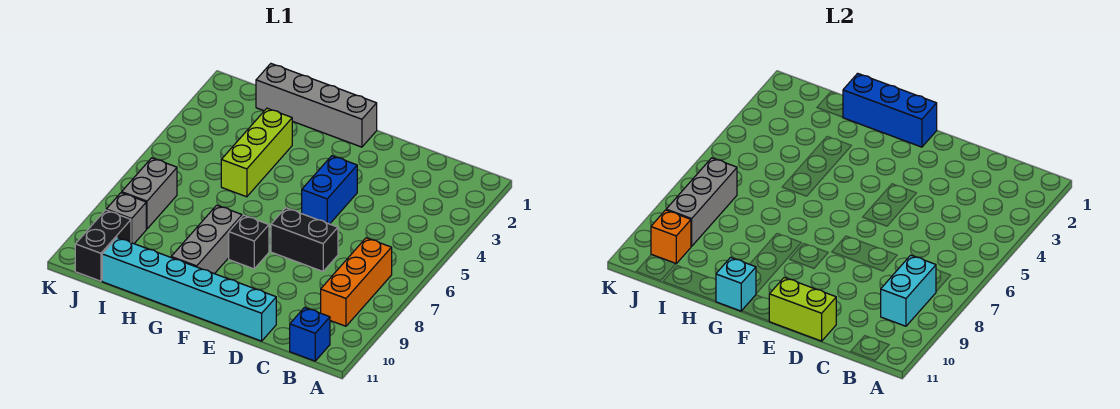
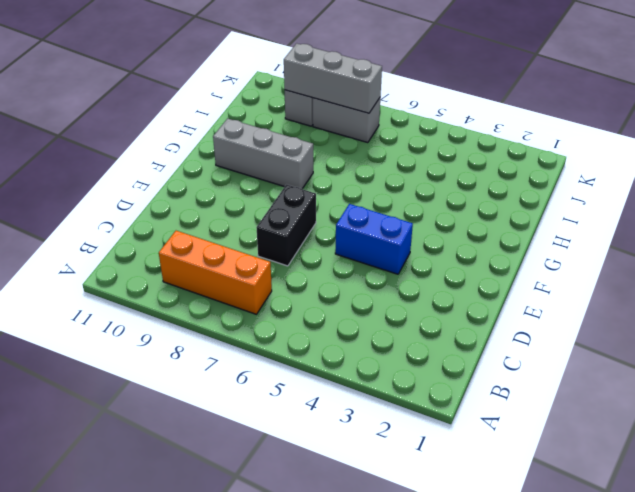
none -> blue brick B11 level 1
none -> cyan brick D11:I11 level 1
none -> grey brick F1:I1 level 1

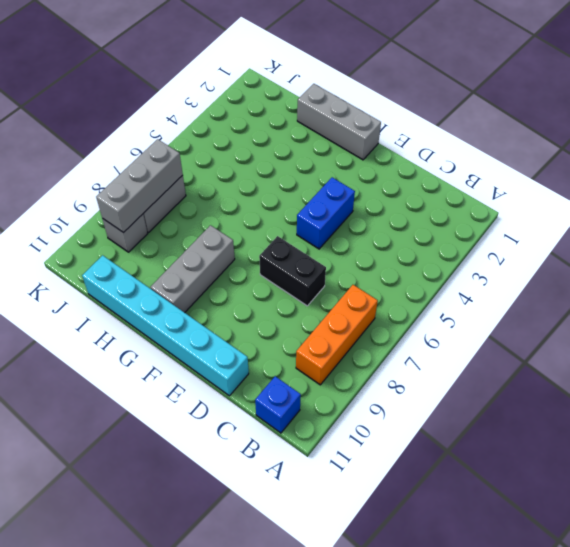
grey brick F1:H1 level 1 -> grey brick F1:I1 level 1
none -> black brick F8 level 1
none -> lime brick H3:H5 level 1
none -> black brick J10:J11 level 1

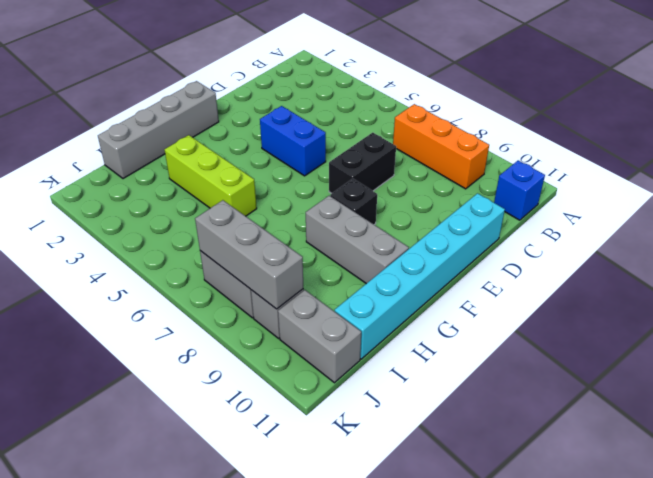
grey brick J10:J11 level 1 -> black brick J10:J11 level 1
none -> cyan brick B8:B9 level 2
none -> lime brick D11:E11 level 2
none -> blue brick F1:H1 level 2

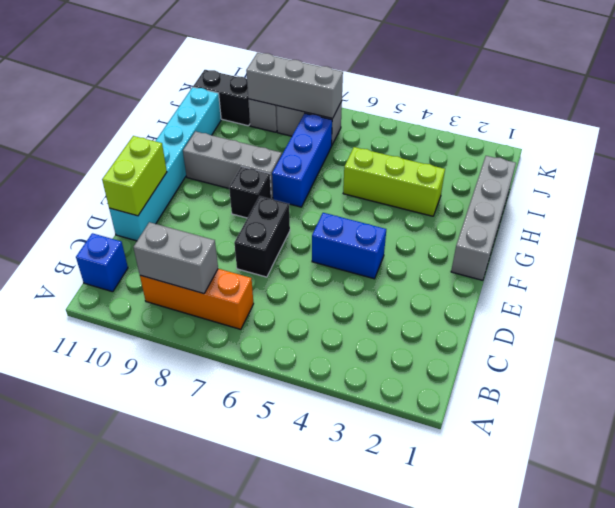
grey brick B8:B9 level 2 -> cyan brick B8:B9 level 2
blue brick G7:I7 level 1 -> blue brick F1:H1 level 2
none -> cyan brick G11 level 2
none -> orange brick J10 level 2

